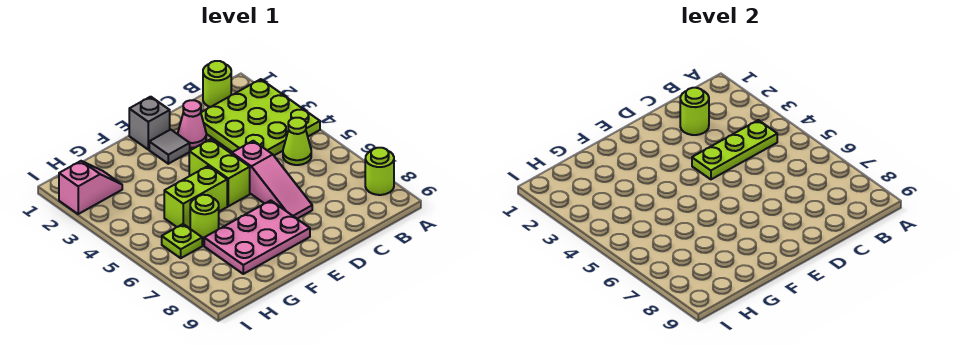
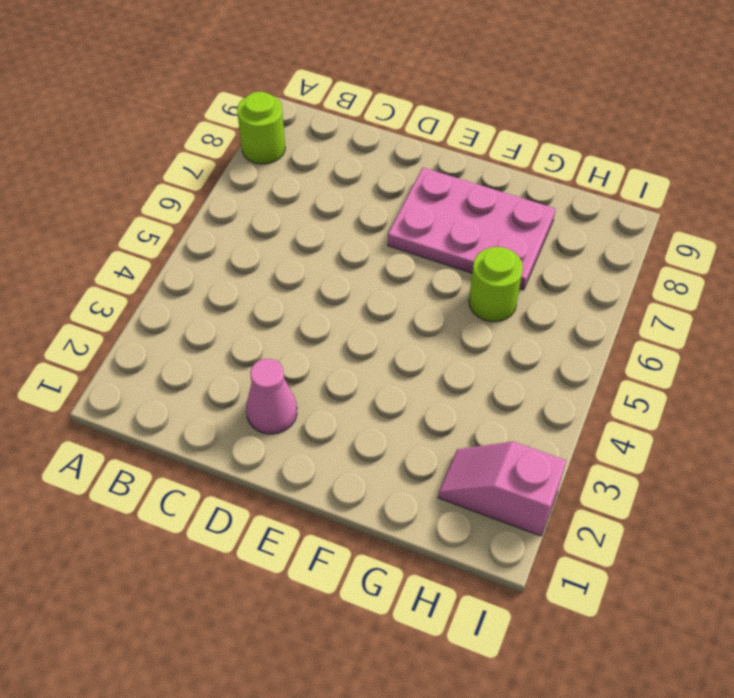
none -> lime plate A2:C4 level 1
none -> lime round brick B1 level 1
none -> lime cone B5 level 1

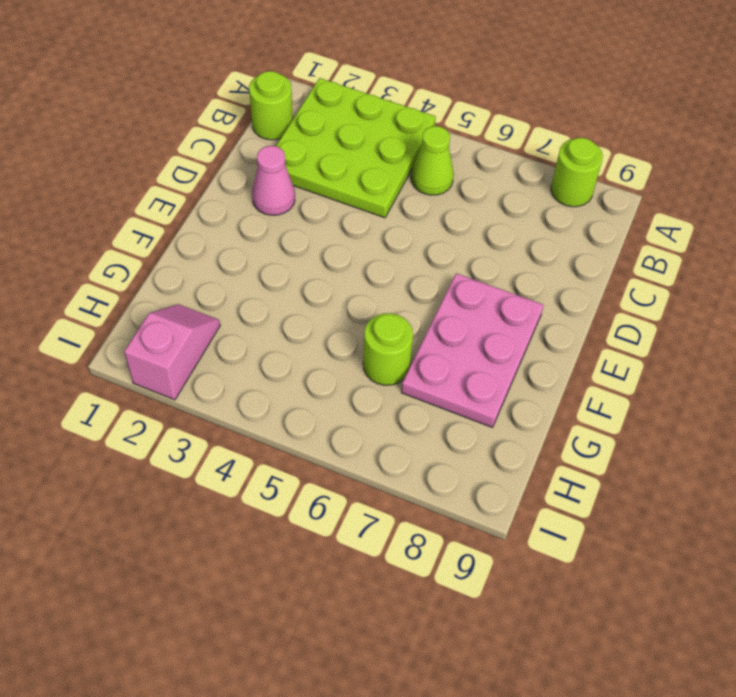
none -> pink slope D5:D7 level 1 top 5
none -> grey brick E1 level 1
none -> grey tile E2 level 1

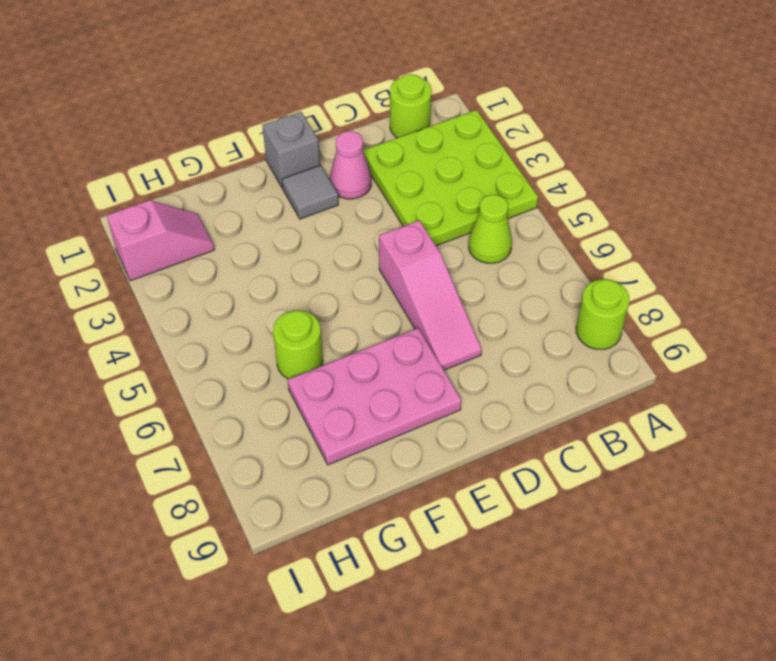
none -> lime brick E4:E5 level 1
none -> lime brick F5:G5 level 1
none -> lime plate H6 level 1

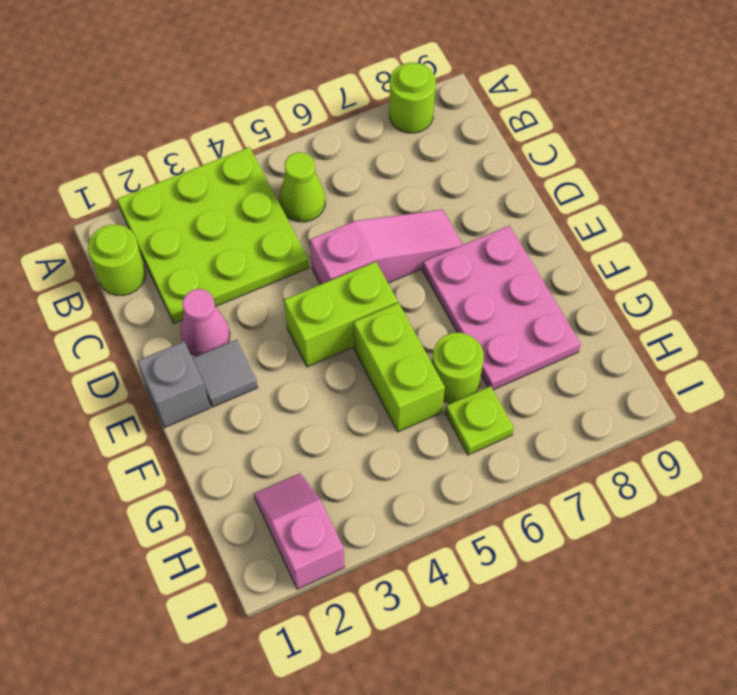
none -> lime plate B4:D4 level 2
none -> lime round brick C2 level 2

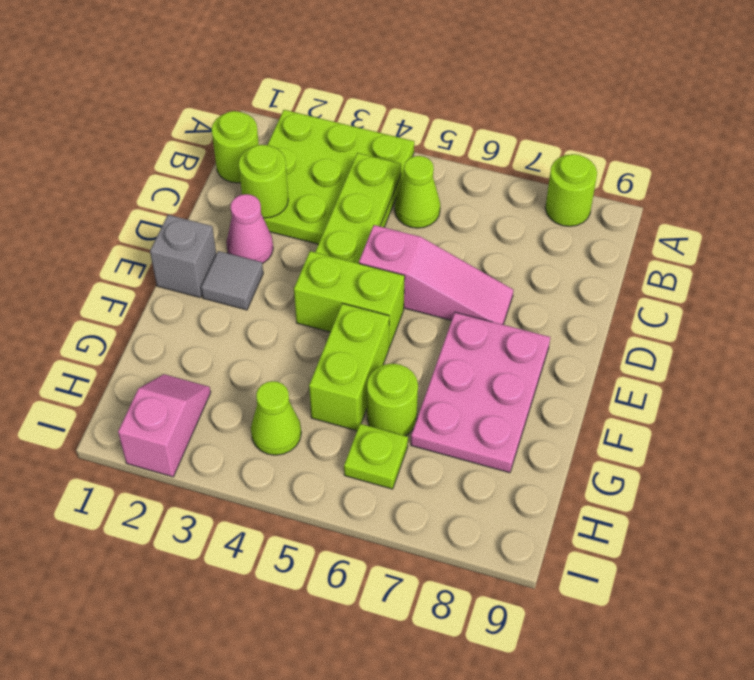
lime cone H4 level 1 -> none

